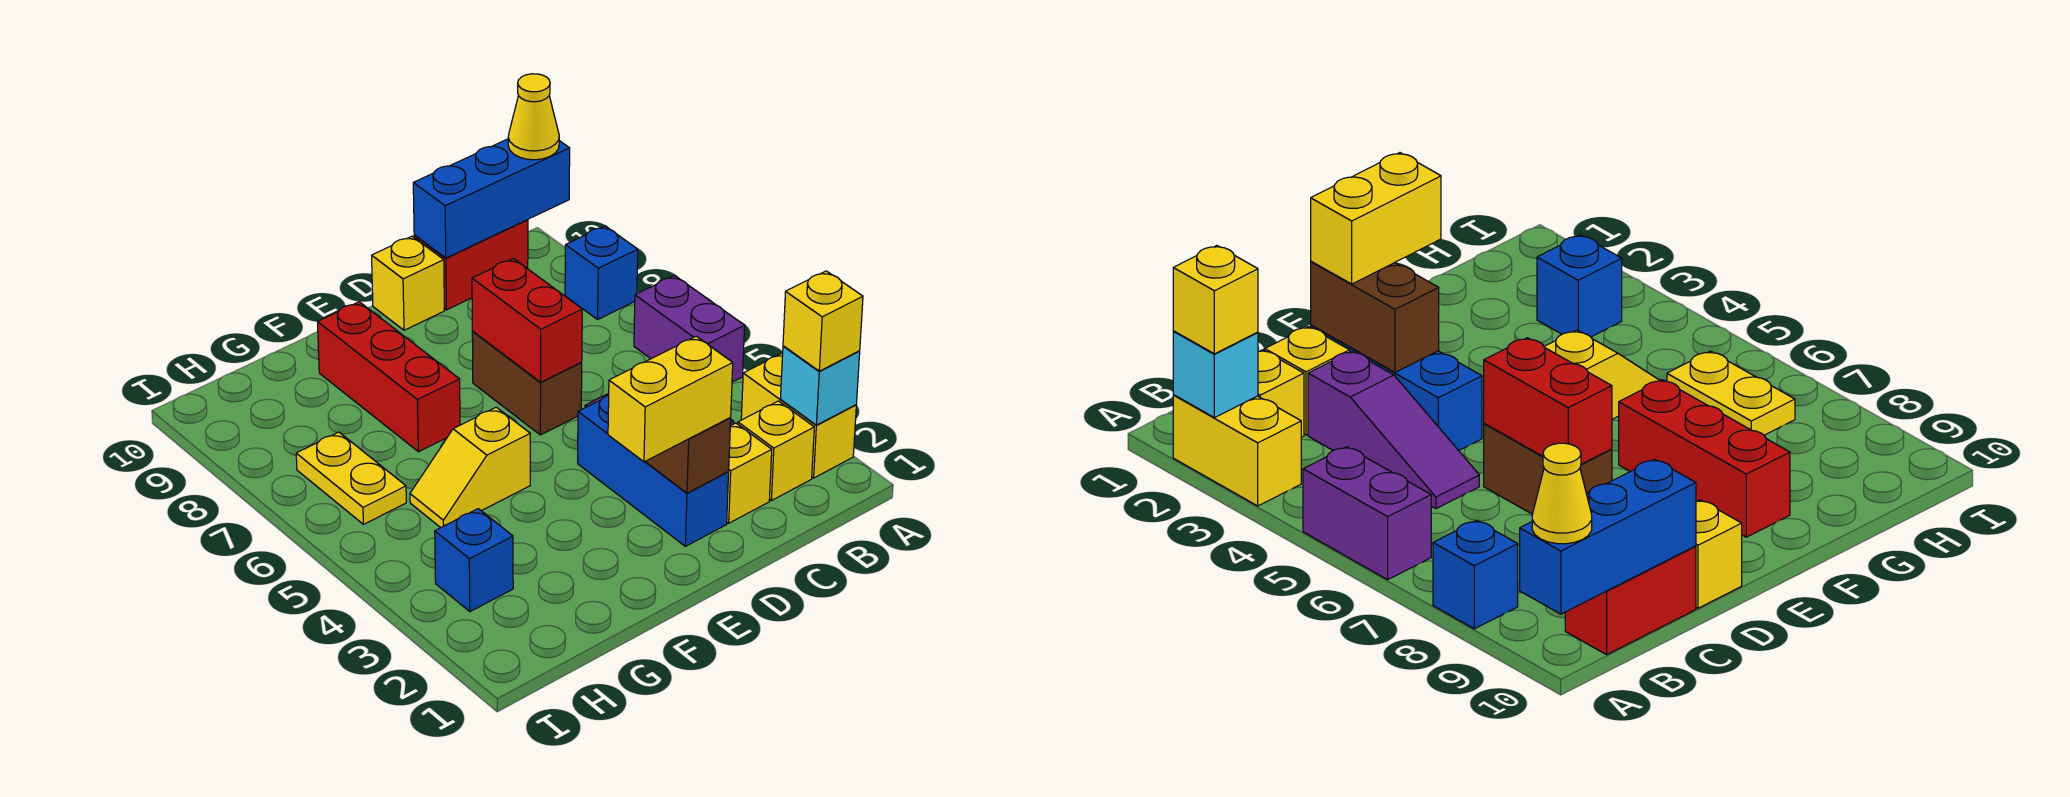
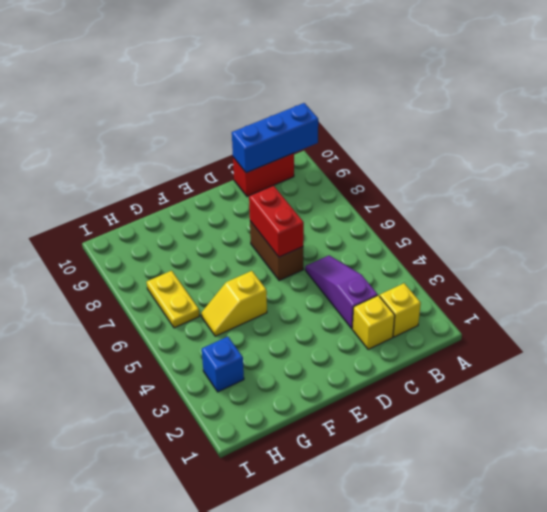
none -> yellow brick A2:A3 level 1
none -> purple brick A5:A6 level 1
none -> blue brick A8 level 1

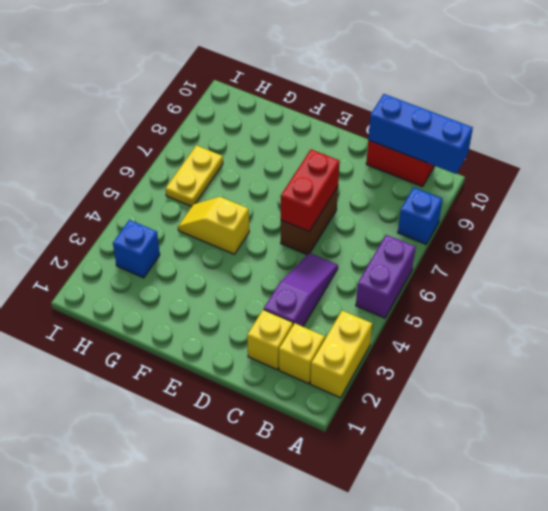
none -> blue brick D2:D4 level 1
none -> yellow brick D10 level 1
none -> red brick F7:F9 level 1

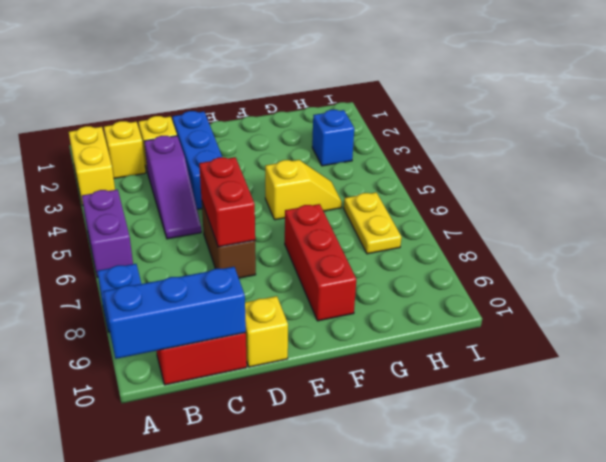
none -> cyan brick A2 level 2
none -> brown brick D2:D3 level 2
none -> yellow brick A2 level 3

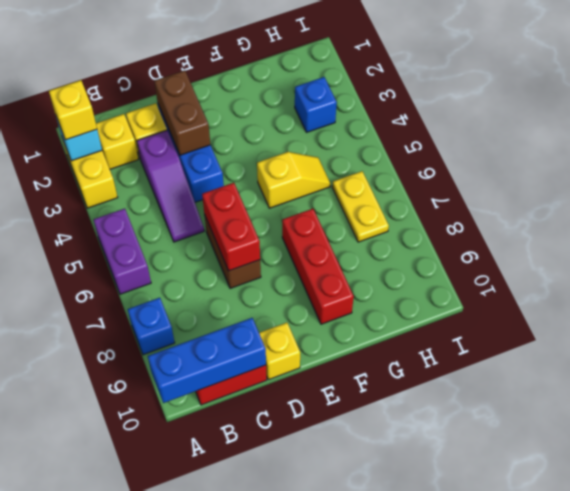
none -> yellow cone A10 level 3
none -> yellow brick D2:E2 level 3

